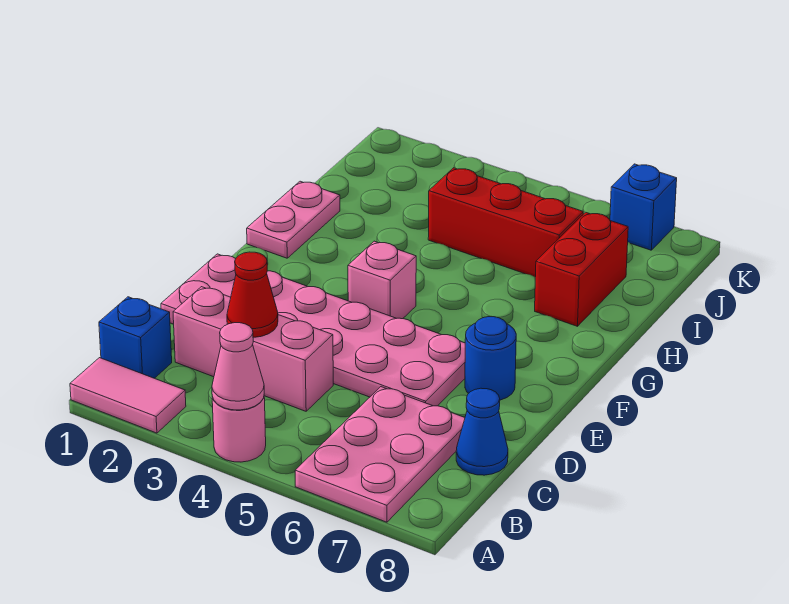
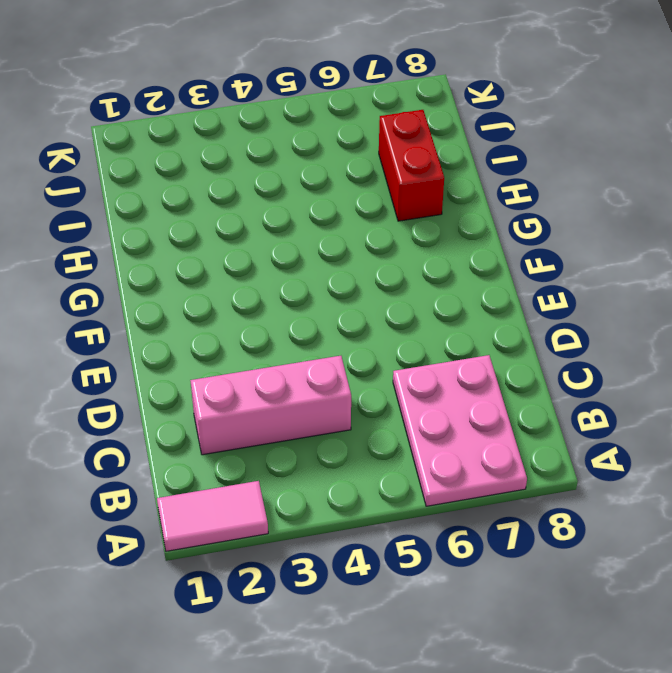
none -> pink round brick A4 level 1
none -> blue brick B1 level 1
none -> blue cone C8 level 1

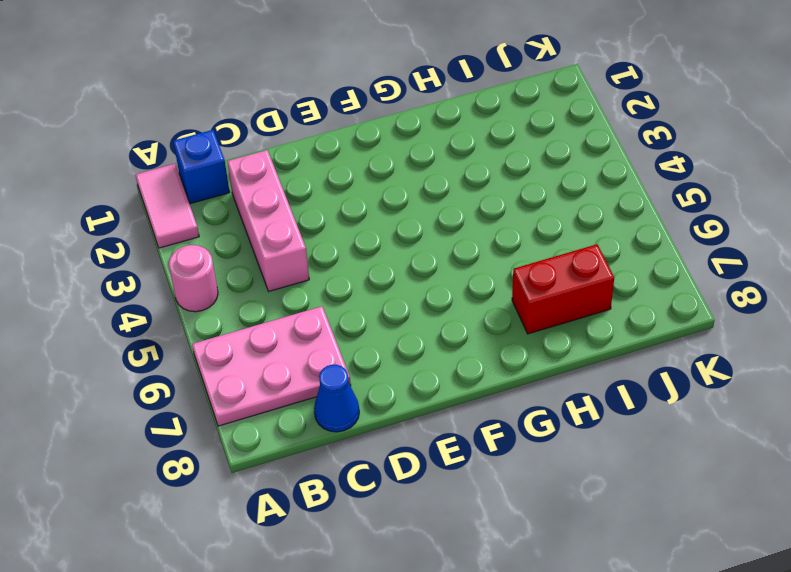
none -> pink plate D1:E6 level 1
none -> blue round brick E7 level 1
none -> pink brick F4 level 1

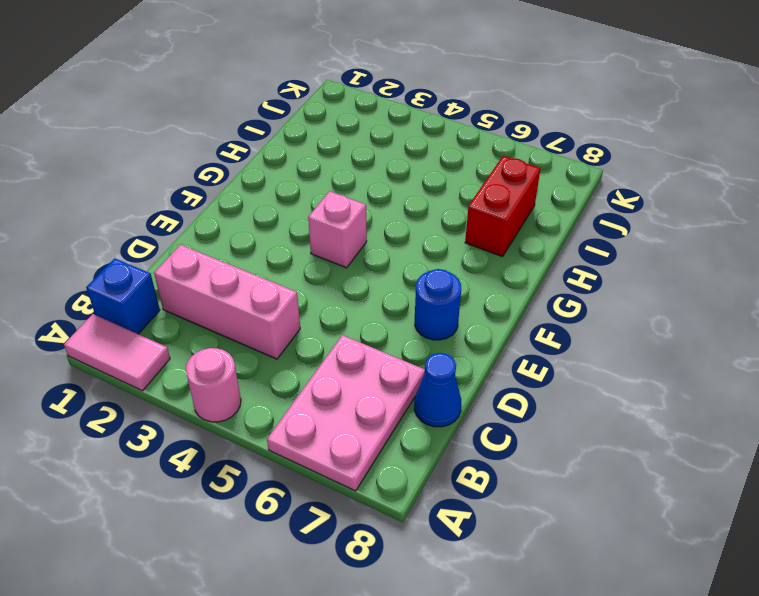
none -> pink plate D1:E6 level 1
none -> pink plate G1:H1 level 1
none -> red brick I4:I6 level 1

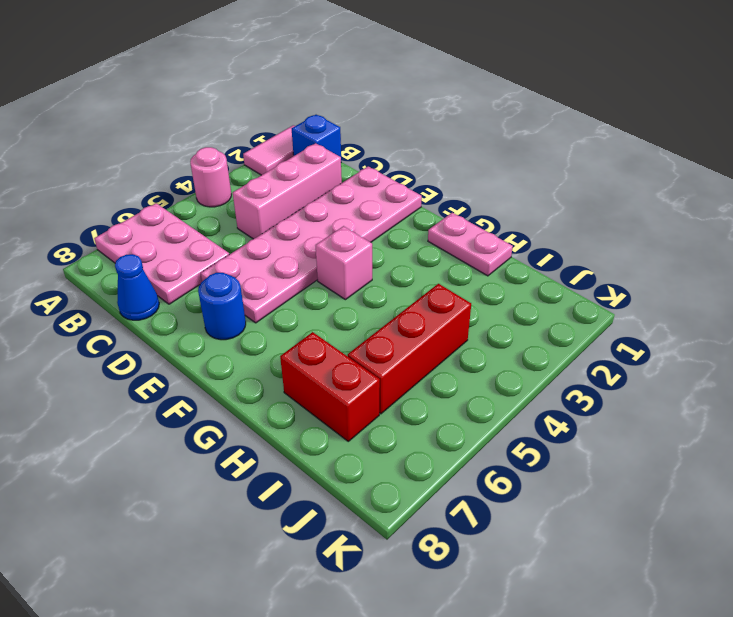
none -> blue brick K7 level 1
none -> pink cone A4 level 2
none -> red cone C3 level 2

